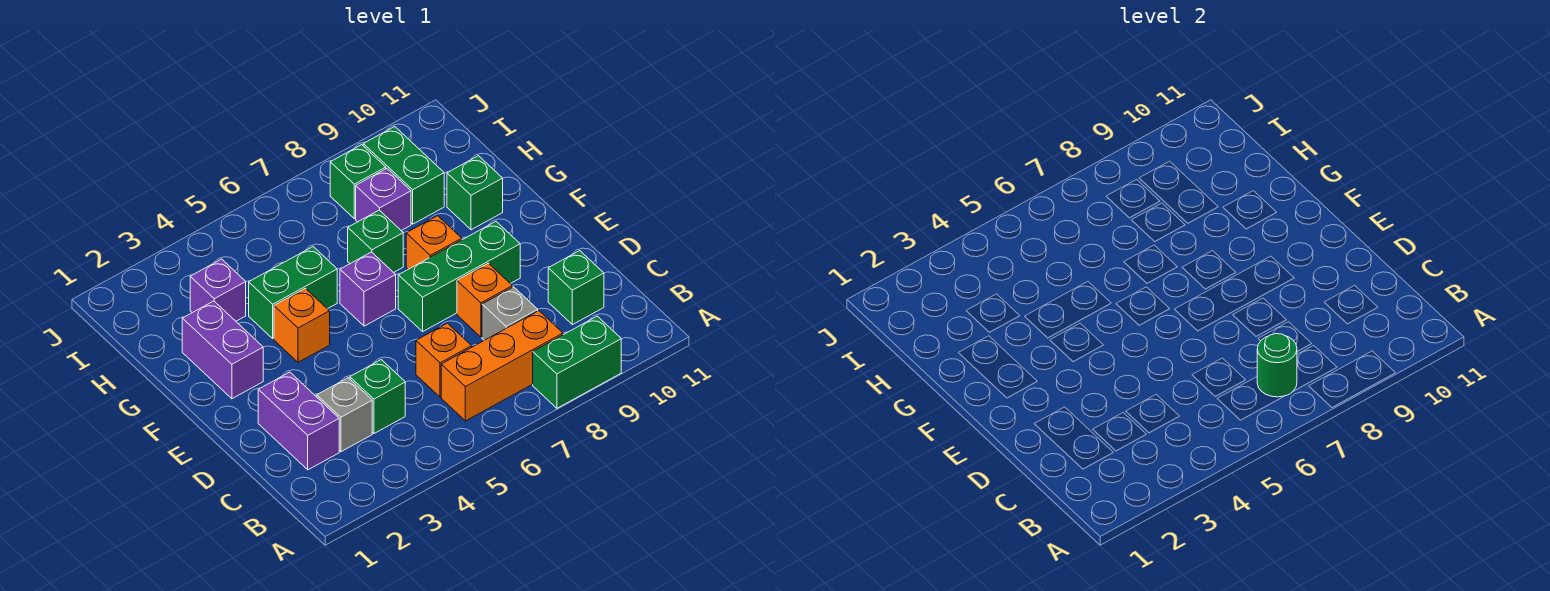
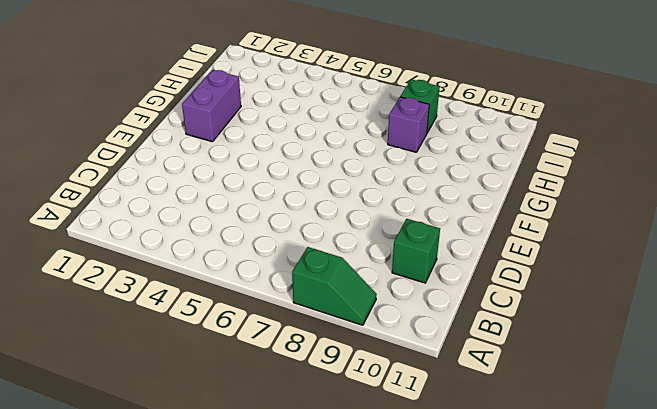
green slope A8:A9 level 1 top 8 -> green brick A8:A9 level 1
none -> orange brick B6:B8 level 1
none -> purple brick C2:D2 level 1
none -> grey brick C3 level 1

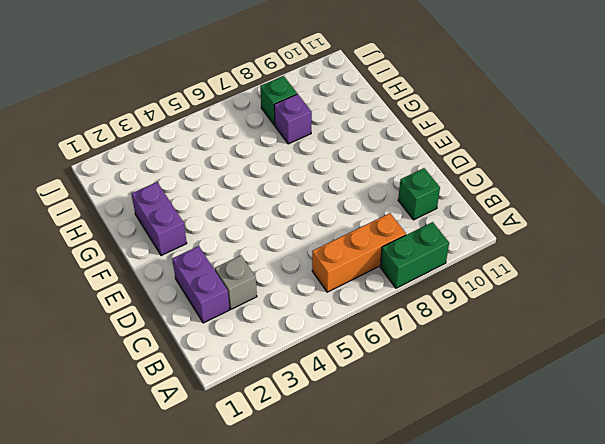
none -> green brick C4 level 1
none -> orange brick C6 level 1
none -> grey brick C8 level 1

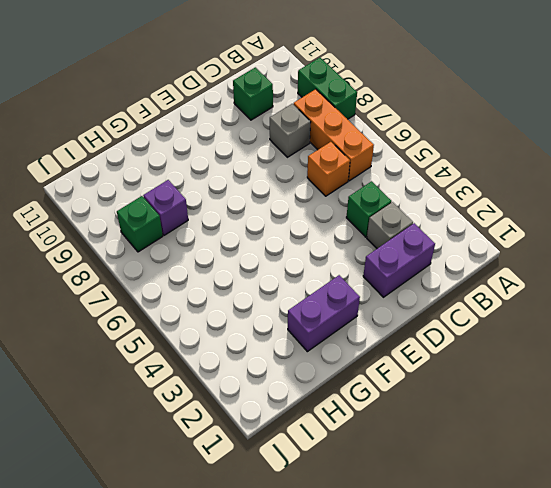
none -> orange brick D8 level 1
none -> green brick E7:E9 level 1
none -> orange brick F4 level 1

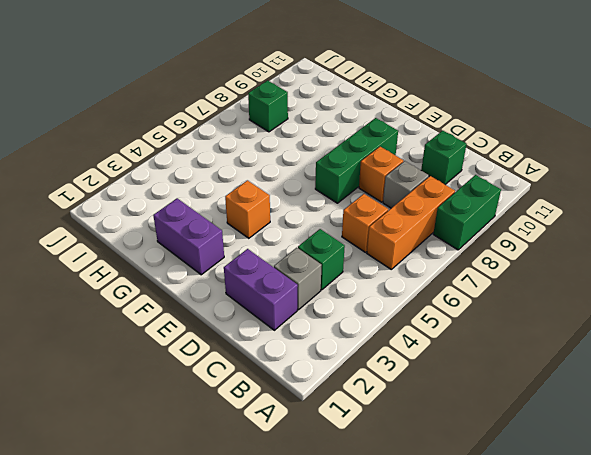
none -> purple brick F6 level 1
none -> orange brick F8 level 1
none -> green brick G4:G5 level 1

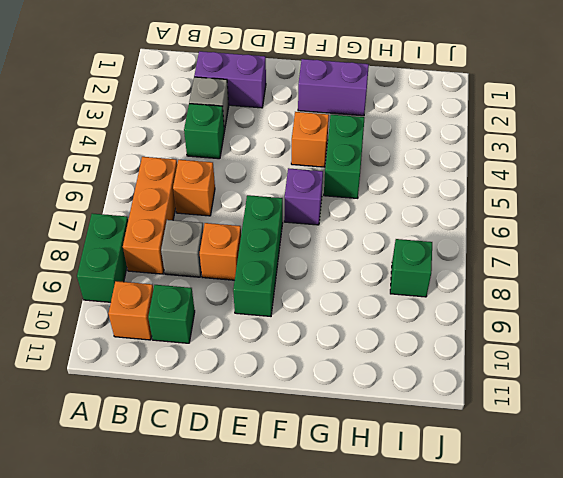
orange brick B10 level 1 -> orange brick F8 level 1
none -> green brick G7 level 1
none -> green brick G10 level 1
none -> purple brick H3 level 1

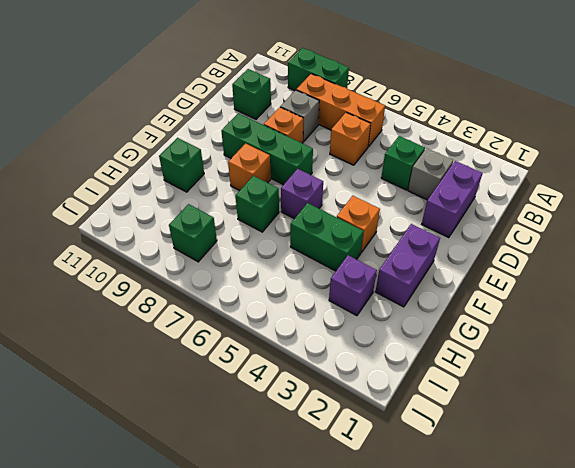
none -> purple brick H8 level 1
none -> green brick H9:I9 level 1
none -> green round brick B7 level 2

